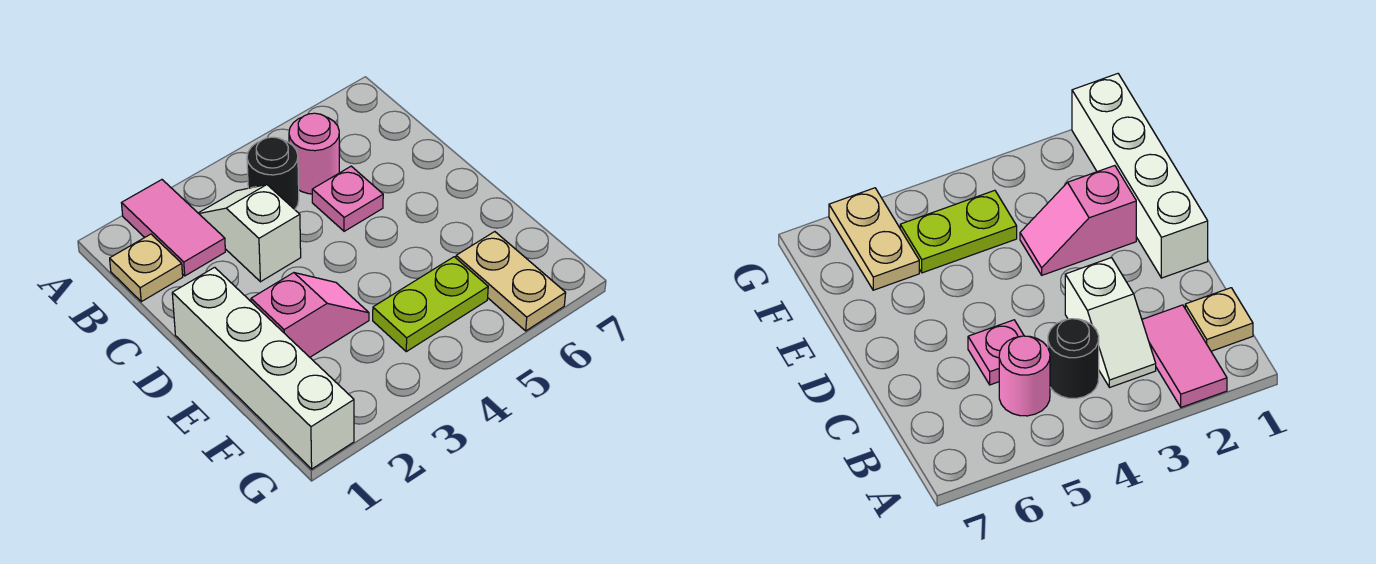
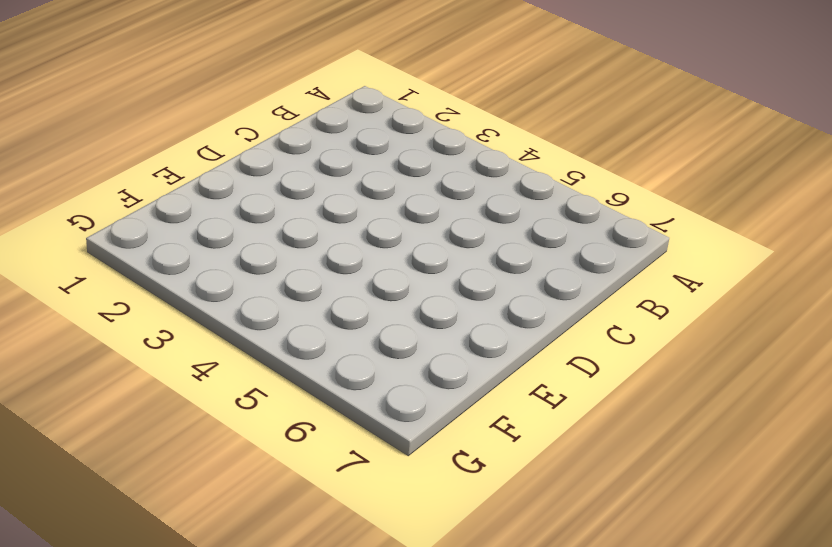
none -> pink tile A2:B2 level 1
none -> tan plate B1 level 1

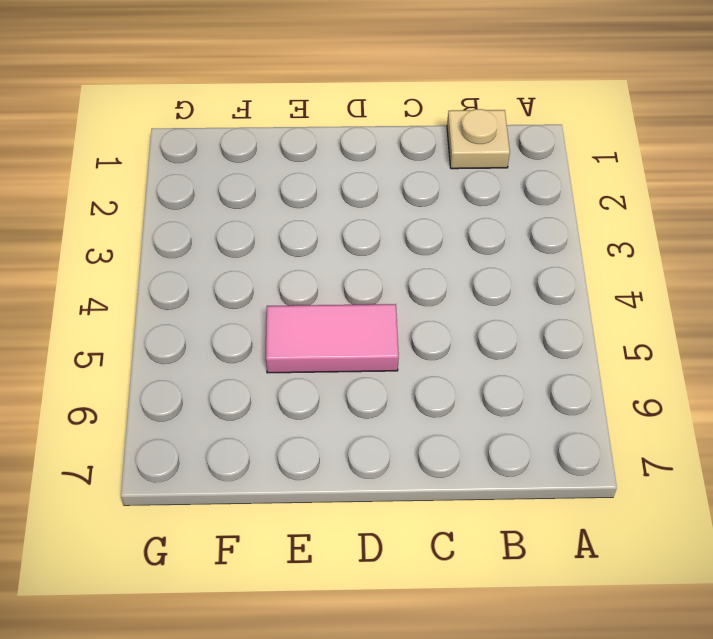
pink tile D5:E5 level 1 -> pink tile A2:B2 level 1
none -> white slope B3:C3 level 1 top C
none -> black round brick B4 level 1

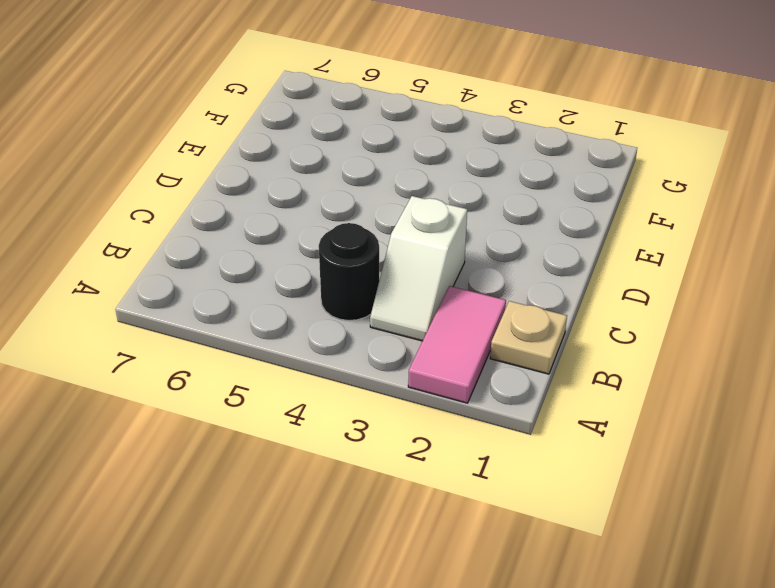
none -> pink round brick B5 level 1
none -> pink plate C5 level 1

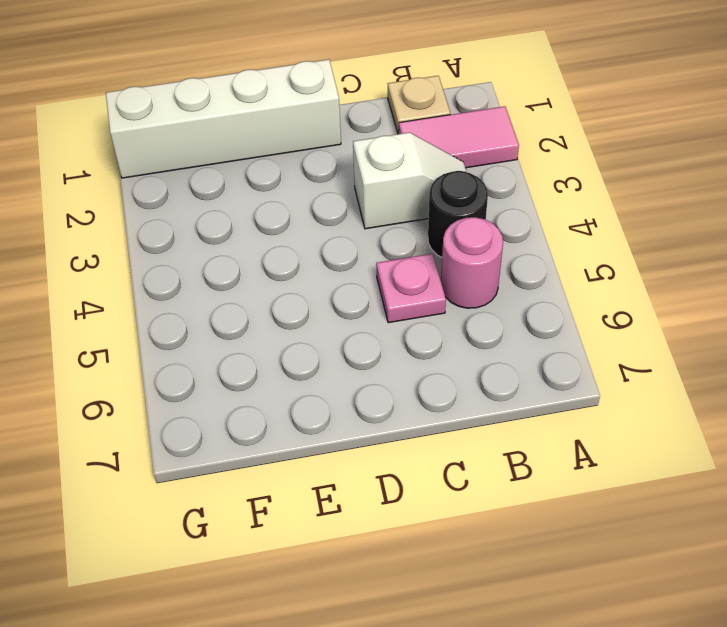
none -> pink slope E2:E3 level 1 top 2
none -> lime plate F4:F5 level 1

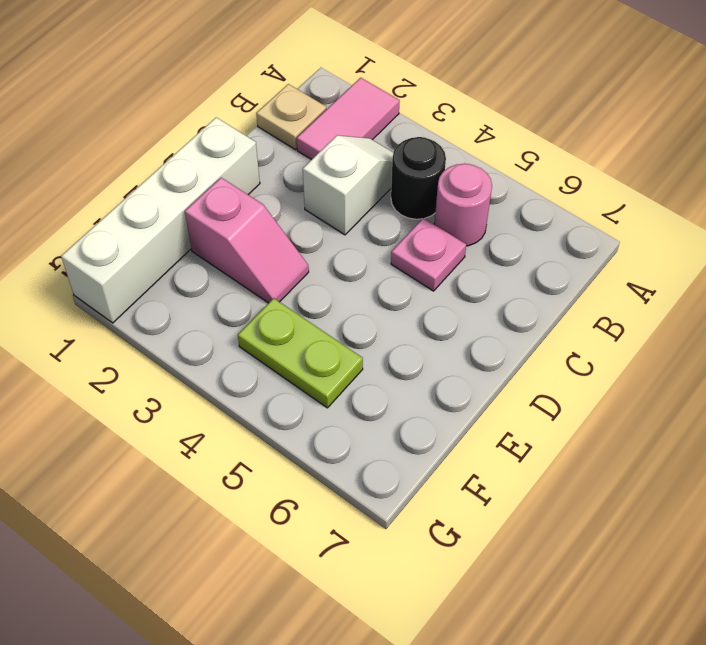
none -> tan plate F6:G6 level 1

